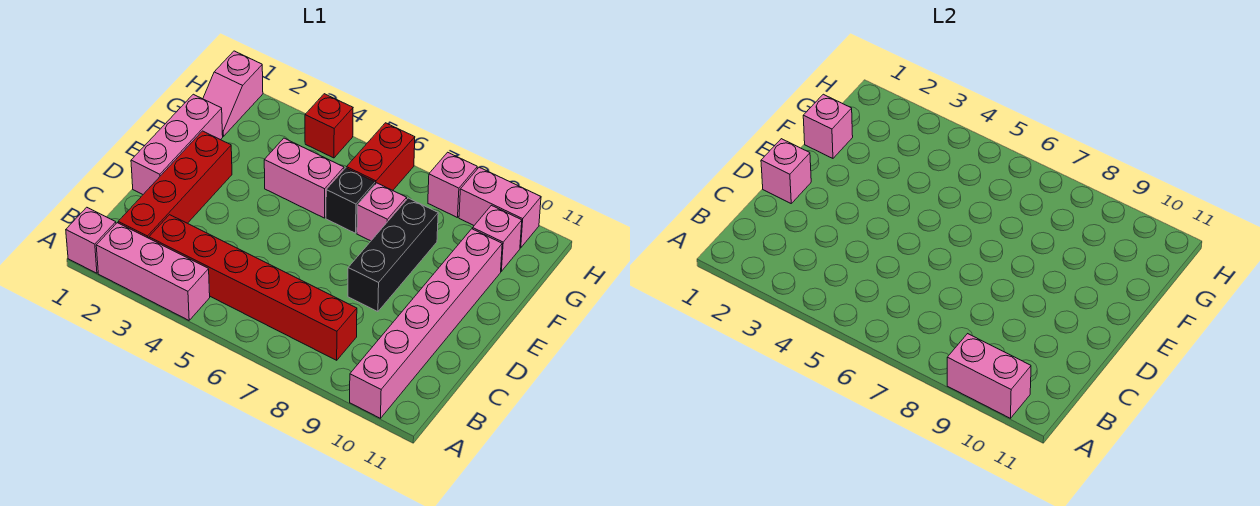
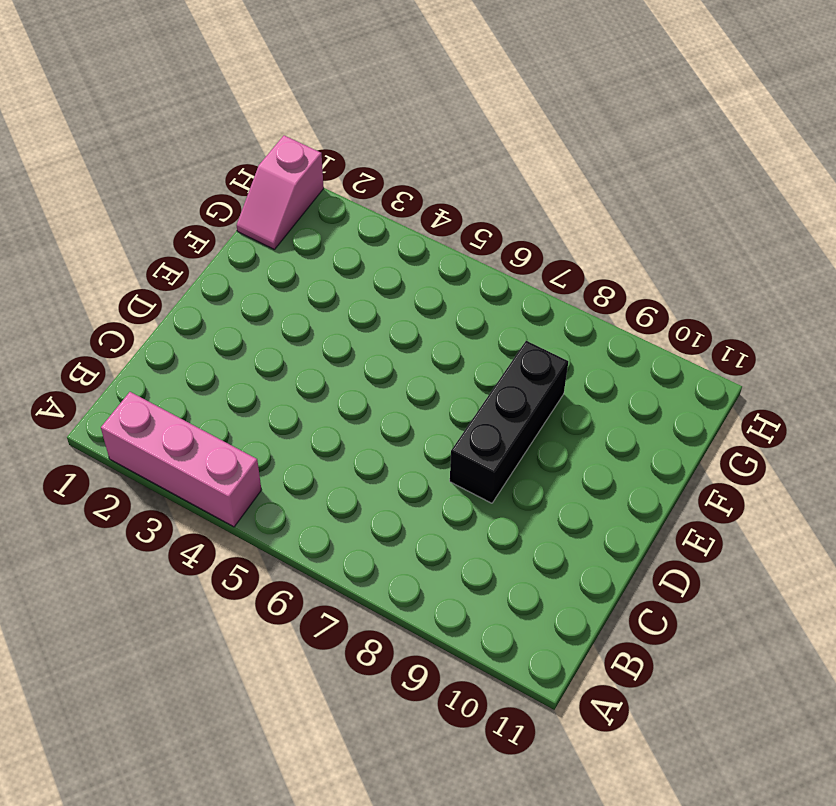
none -> pink brick A1 level 1
none -> pink brick A10:F10 level 1
none -> red brick B2:E2 level 1

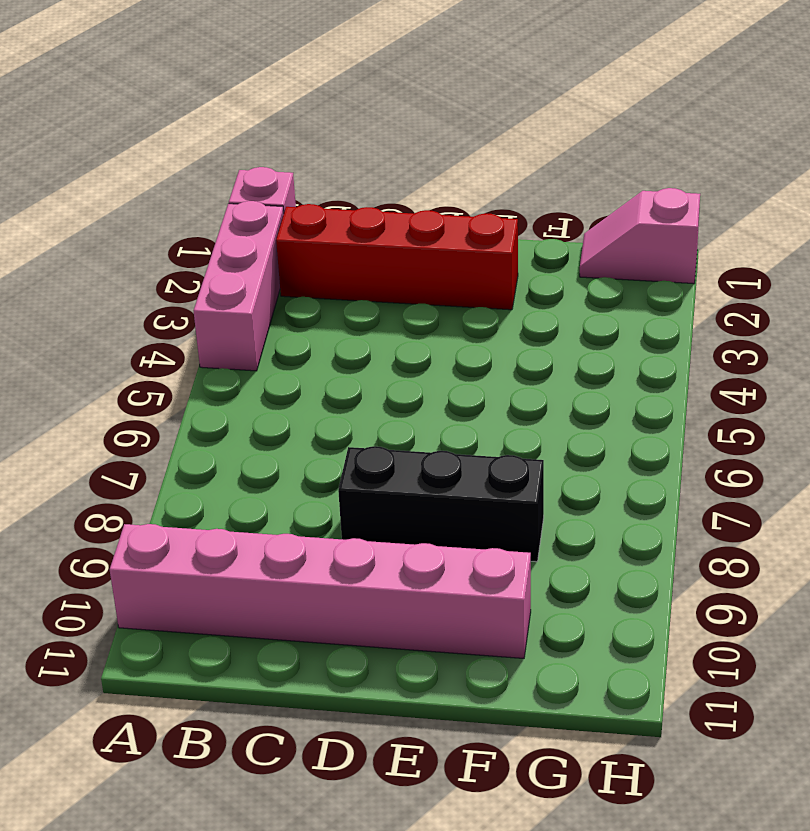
none -> red brick B3:B8 level 1
none -> pink brick D1:F1 level 1
none -> pink brick F4:F5 level 1

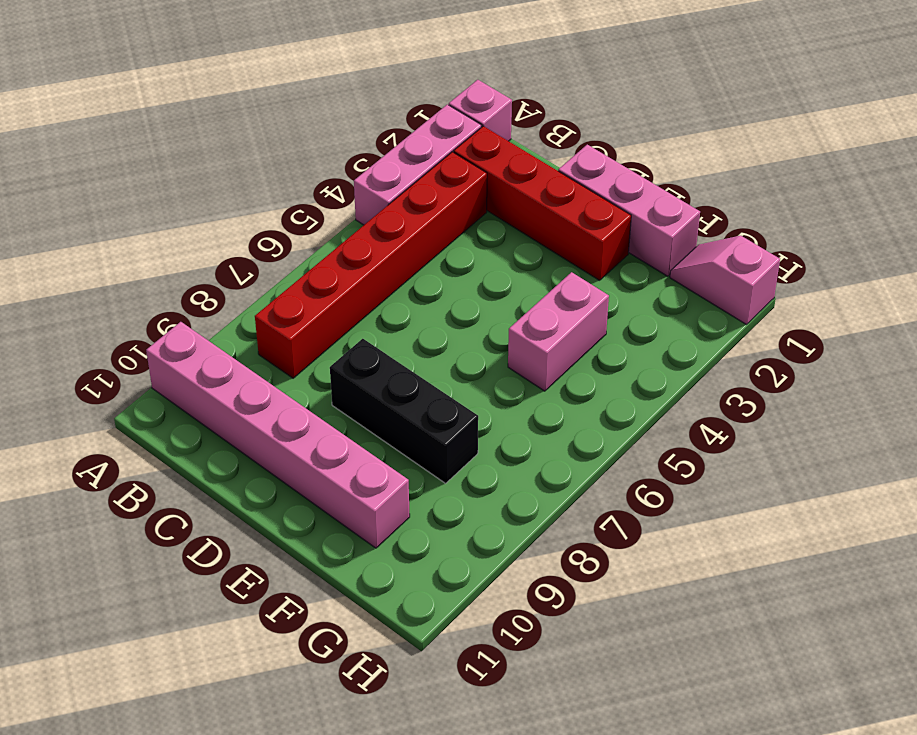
none -> black brick F6 level 1
none -> pink brick F7 level 1
none -> red brick G6:H6 level 1

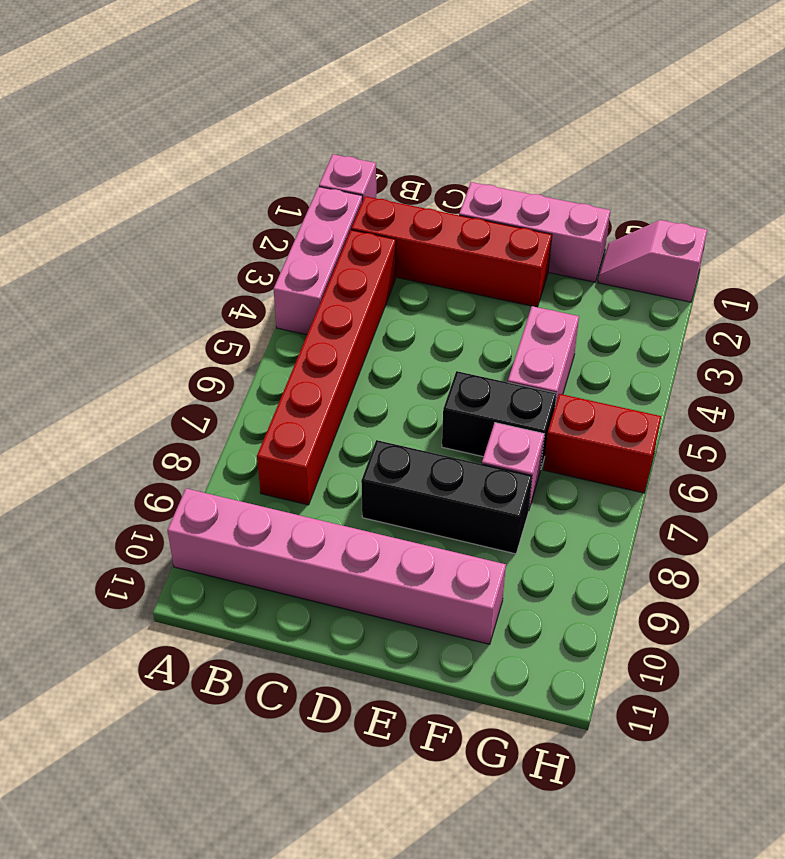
black brick E6:F6 level 1 -> black brick F6 level 1
none -> pink brick G10 level 1
none -> red brick H4 level 1
none -> pink brick H8 level 1

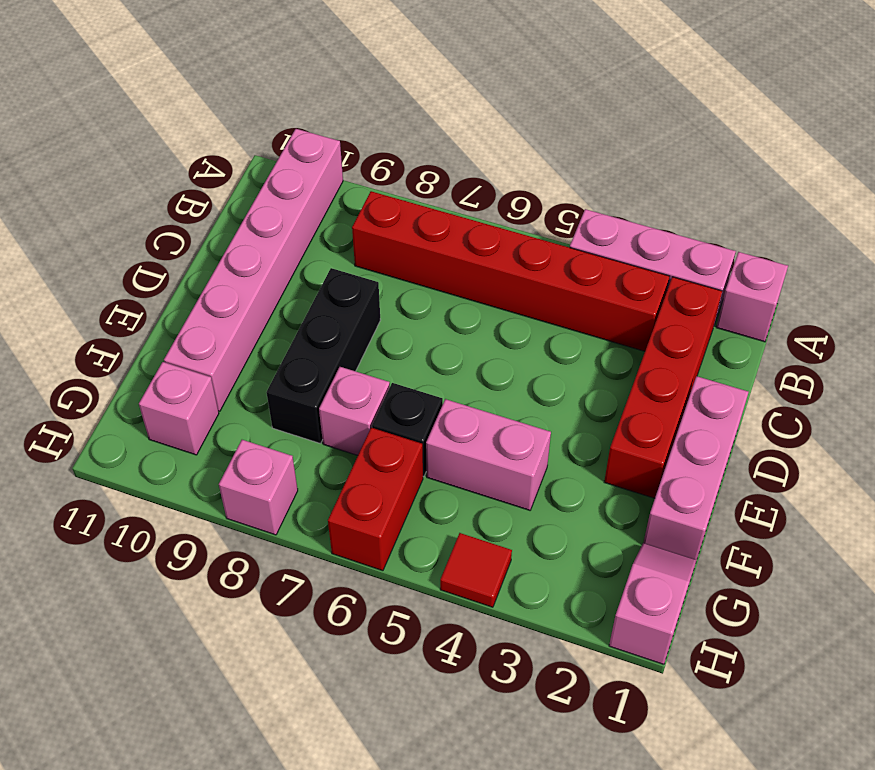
red tile H4 level 1 -> red brick H4 level 1
none -> pink brick H9:H10 level 1
none -> pink brick A9:A10 level 2
none -> pink brick D1 level 2

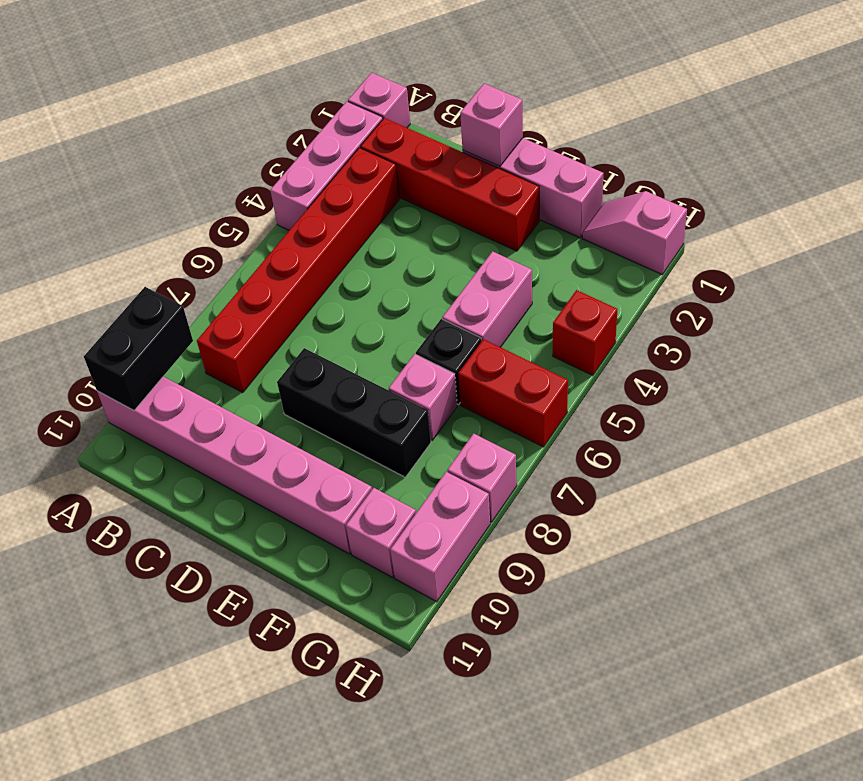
black brick A9:A10 level 2 -> pink brick A9:A10 level 2
none -> pink brick F1 level 2

